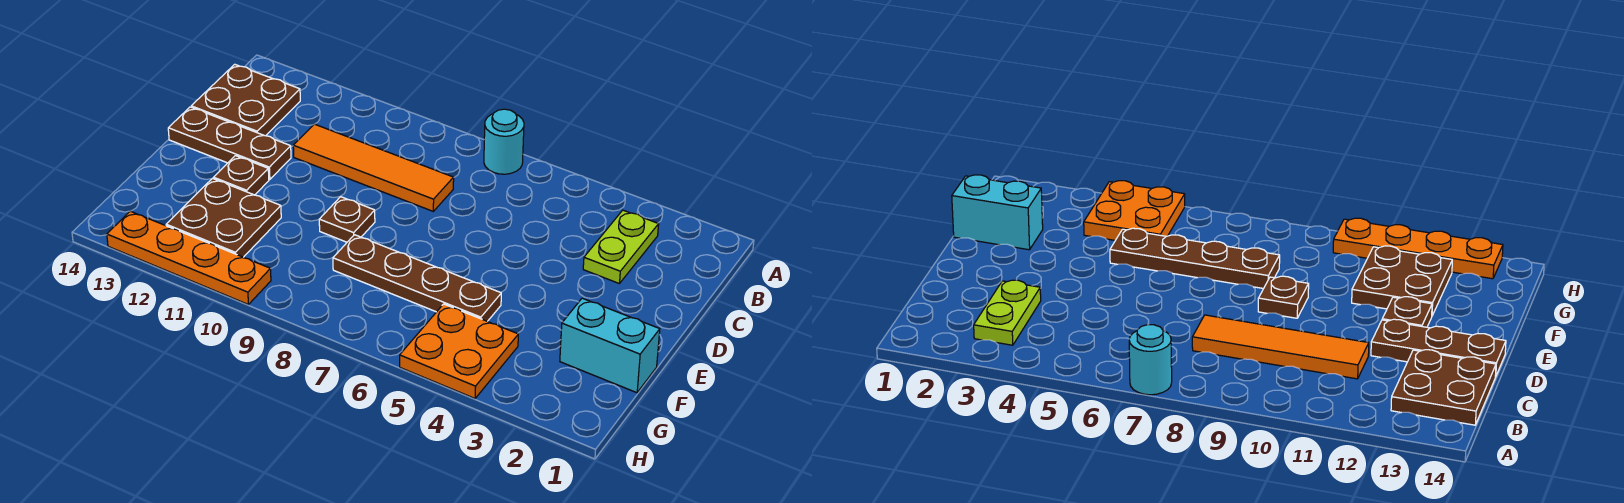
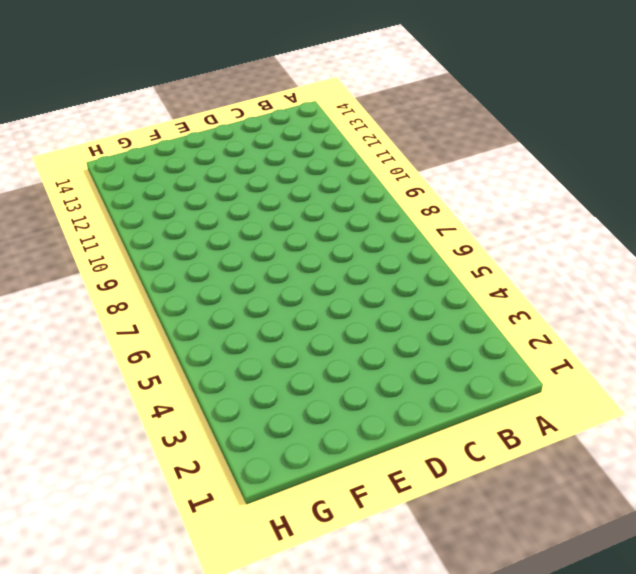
none -> cyan round brick A7 level 1
none -> lime plate B3:C3 level 1
none -> brown plate B13:C14 level 1

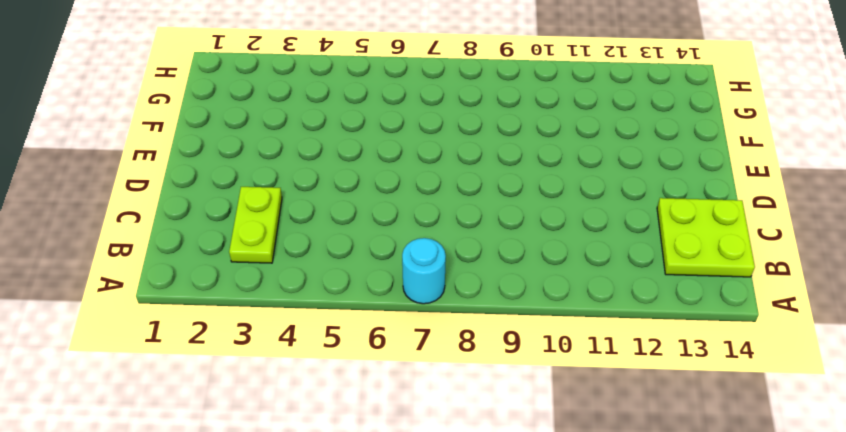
lime plate B13:C14 level 1 -> brown plate B13:C14 level 1
none -> orange tile C8:C11 level 1
none -> brown plate D12:D14 level 1
none -> brown plate E9 level 1

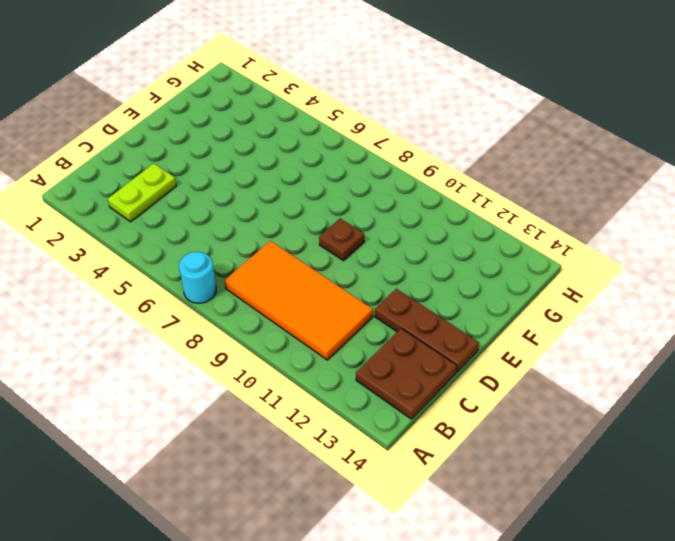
orange tile B8:C11 level 1 -> orange tile C8:C11 level 1
none -> brown plate E12 level 1
none -> cyan brick F1:F2 level 1
none -> brown plate F5:F8 level 1

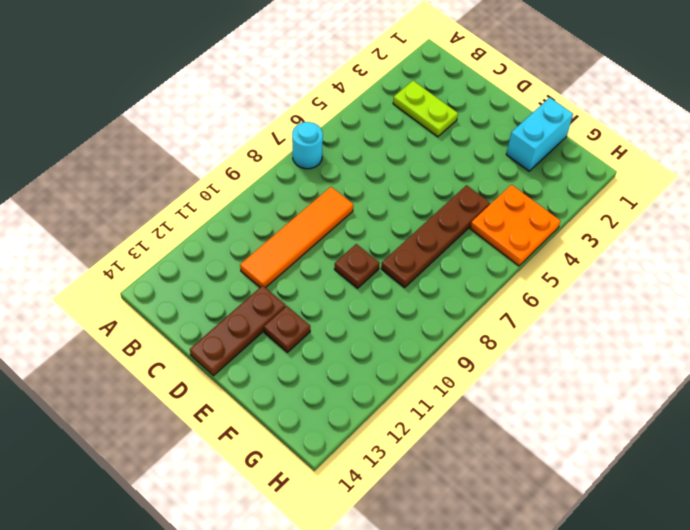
none -> brown plate B13:C14 level 1
none -> brown plate F11:G12 level 1
none -> orange plate H10:H13 level 1

